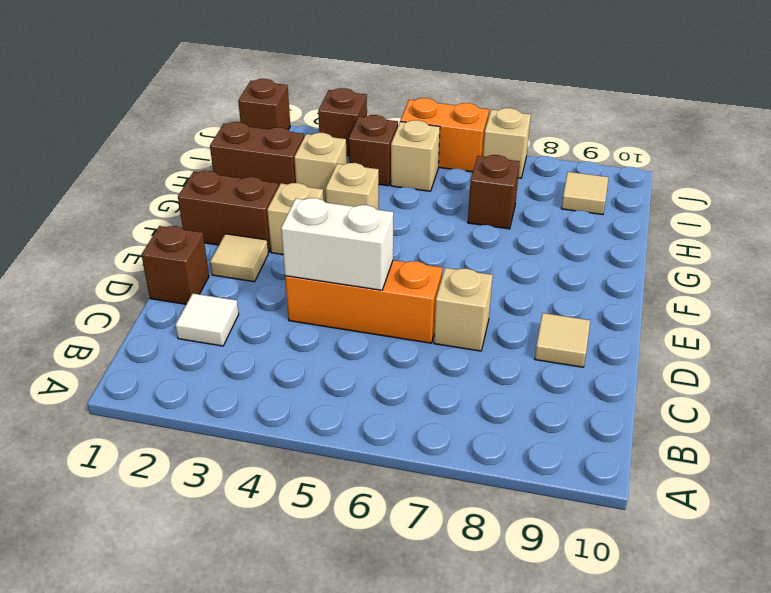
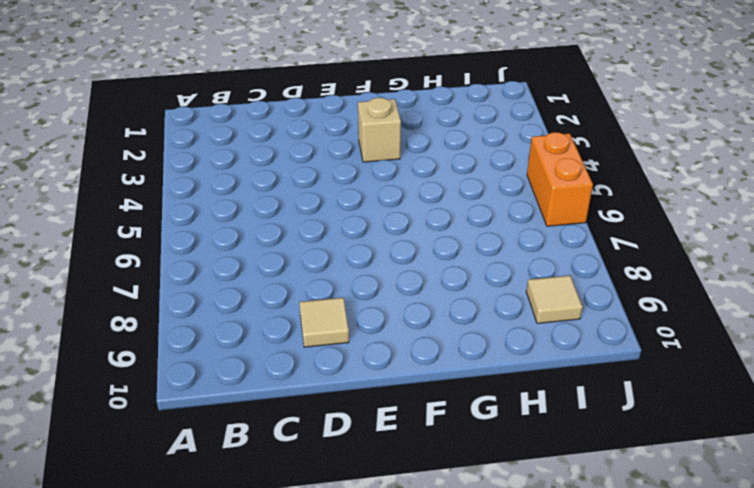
none -> white tile C2 level 1
none -> brown brick D1 level 1
none -> orange brick D4:D6 level 1

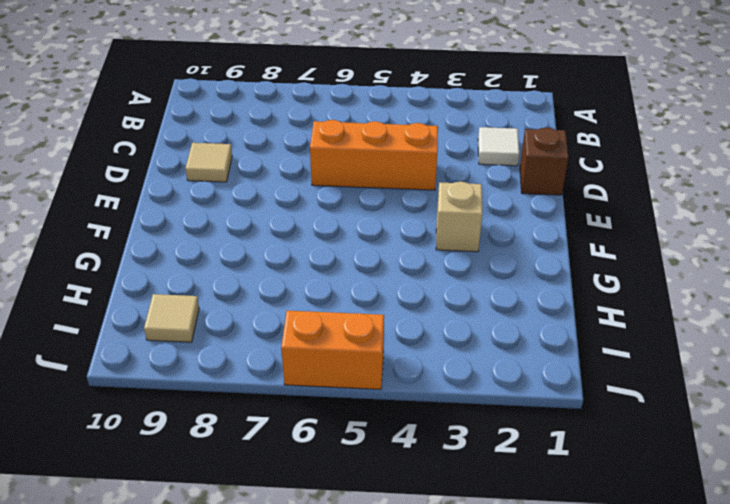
none -> tan brick D7 level 1
none -> tan tile E2 level 1
none -> brown brick F1:F2 level 1

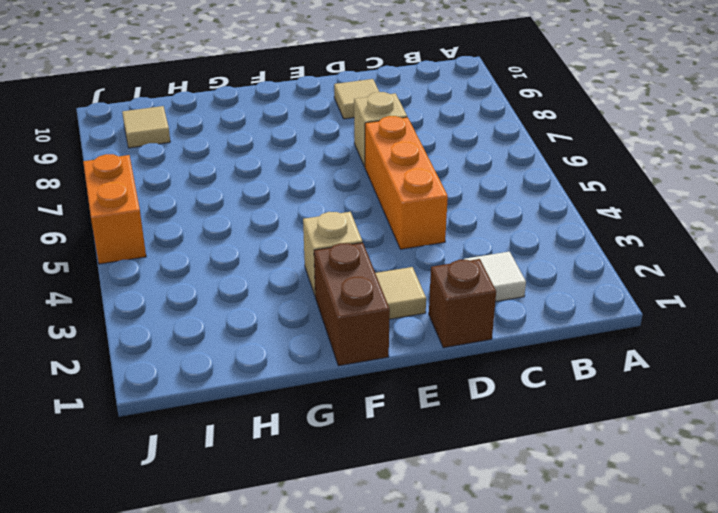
none -> tan brick G4 level 1
none -> brown brick H1:H2 level 1
none -> tan brick H3 level 1

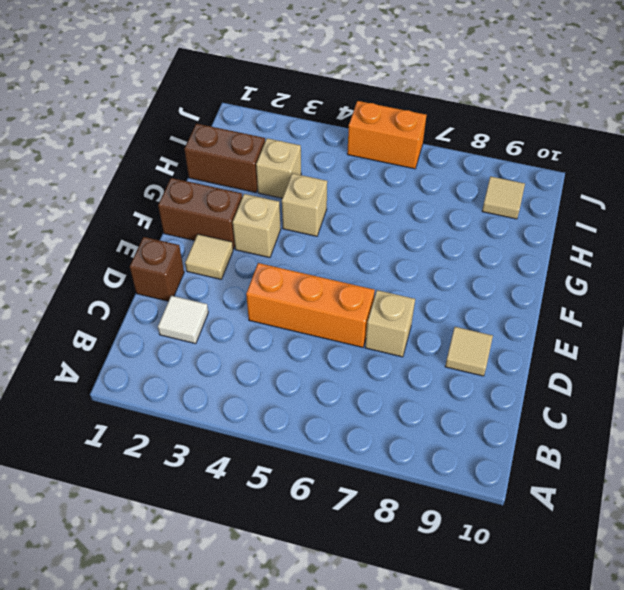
none -> brown brick H7 level 1
none -> brown brick I4 level 1
none -> tan brick I5 level 1

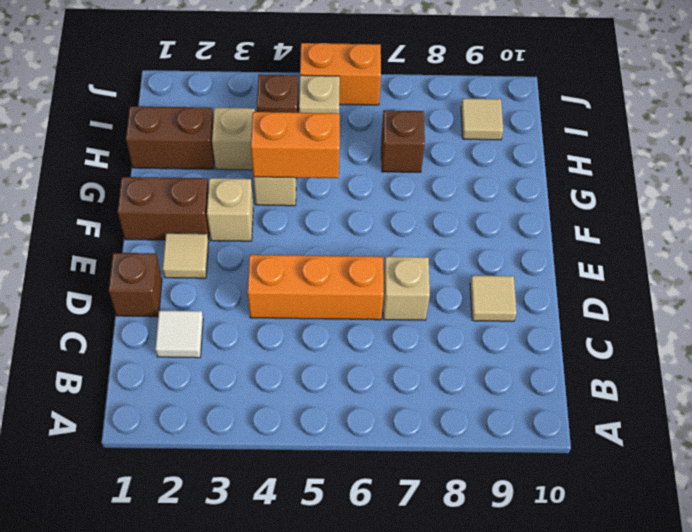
orange brick G4:G5 level 2 -> none
none -> brown brick J1 level 1
none -> brown brick J3 level 1
none -> tan brick J7 level 1

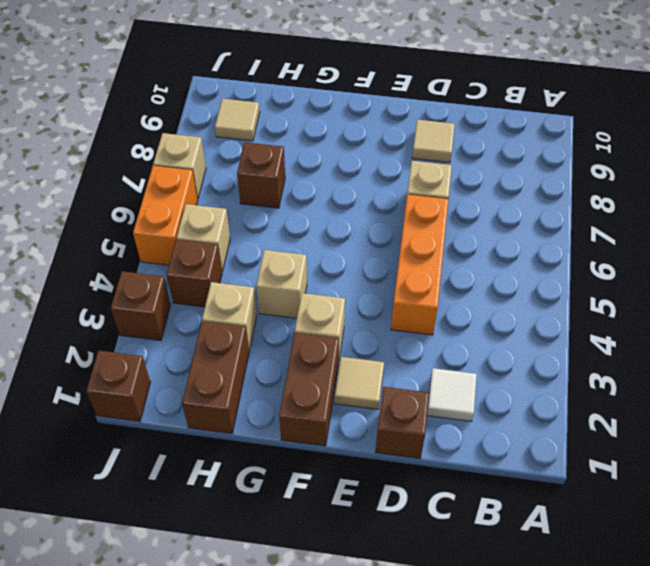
none -> white brick D4:D5 level 2

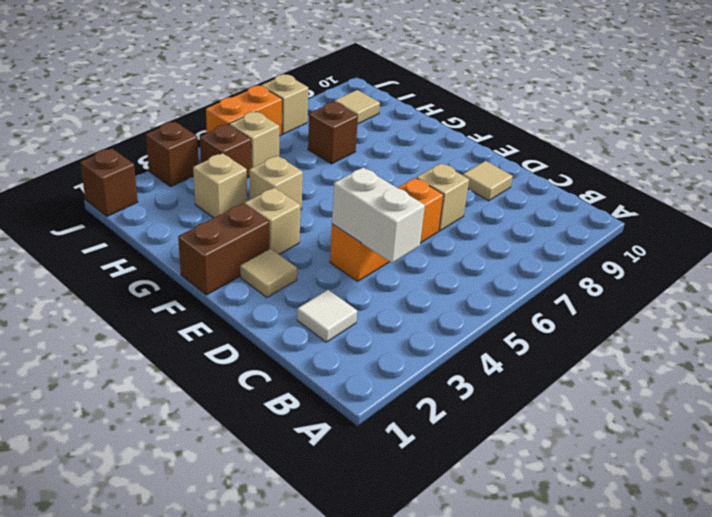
white brick C4:D4 level 2 -> white brick D4:D5 level 2
none -> brown brick D1 level 1
none -> brown brick H1:H2 level 1

